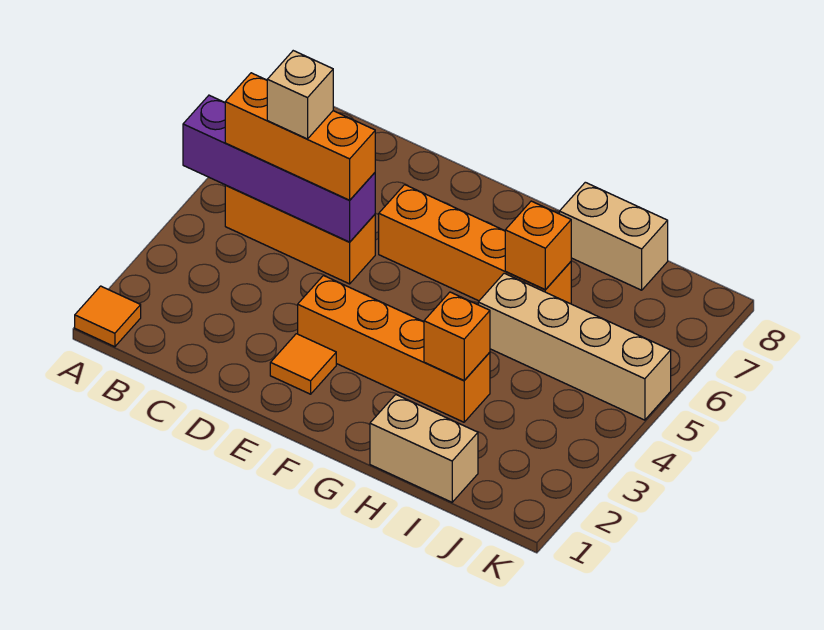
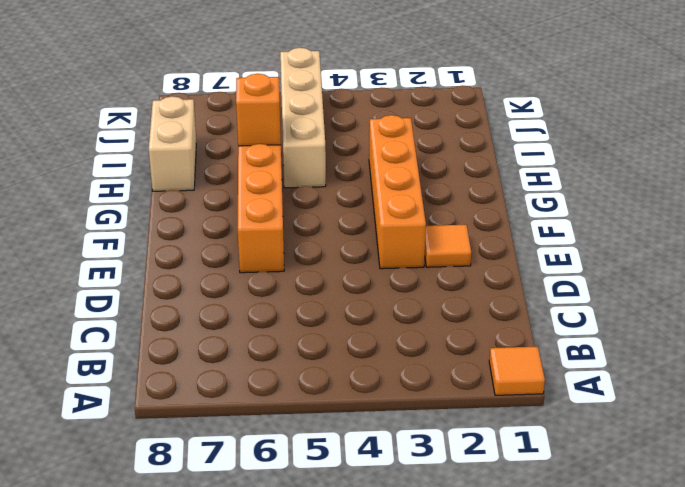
none -> orange brick B5:D5 level 1
none -> tan brick H1:I1 level 1
none -> purple brick A5:D5 level 2

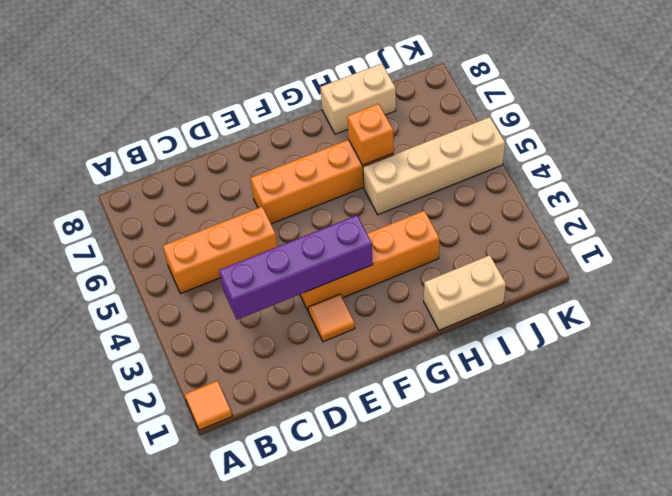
purple brick C3:F3 level 2 -> purple brick A5:D5 level 2
none -> orange brick H3 level 2
none -> orange brick B5:D5 level 3
none -> tan brick C5 level 4

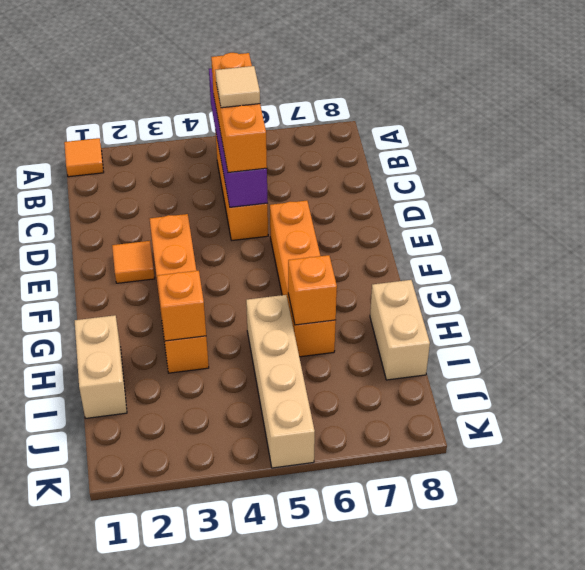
tan tile C5 level 4 -> tan brick C5 level 4

